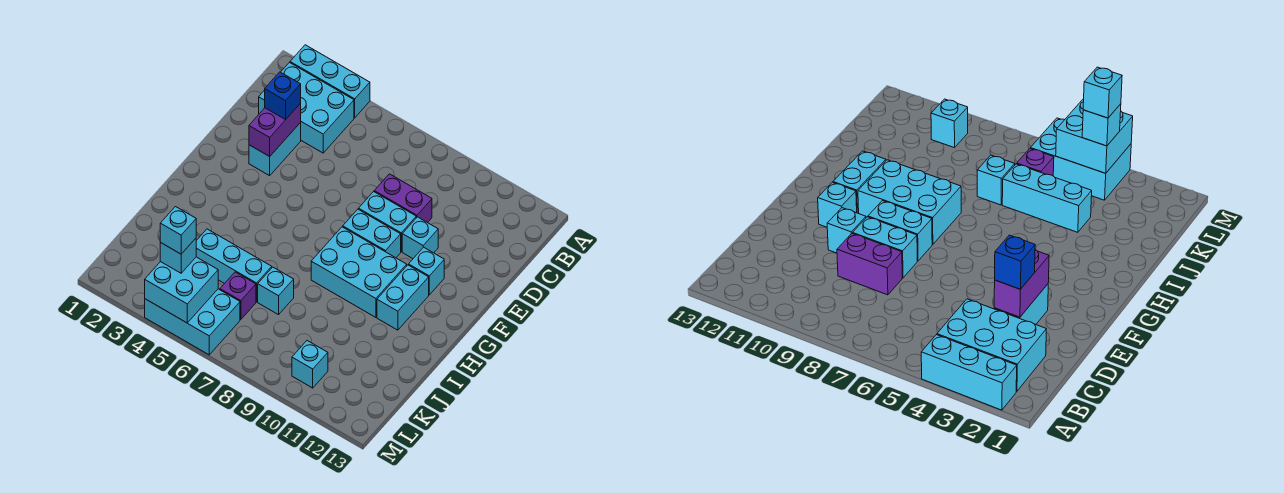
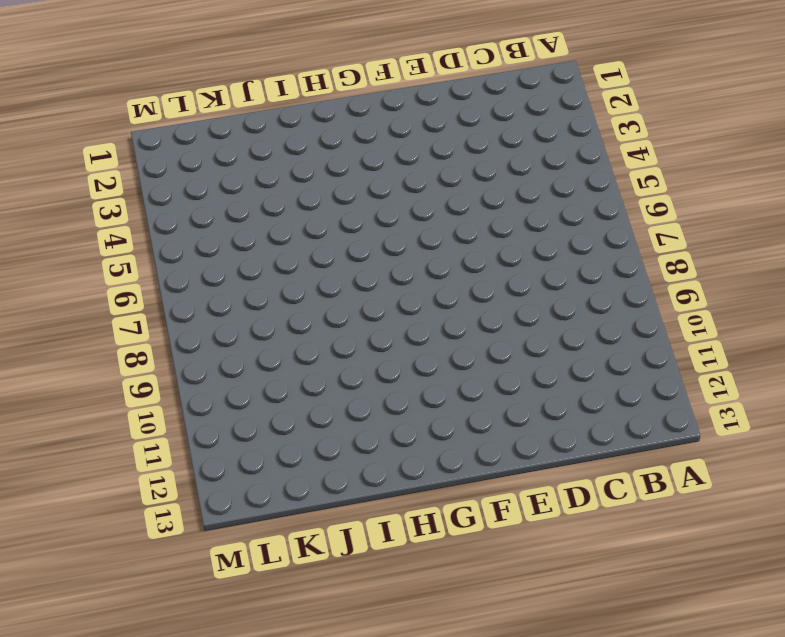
none -> cyan brick A2:A4 level 1
none -> cyan brick B2:C4 level 1
none -> cyan brick D3:E3 level 1

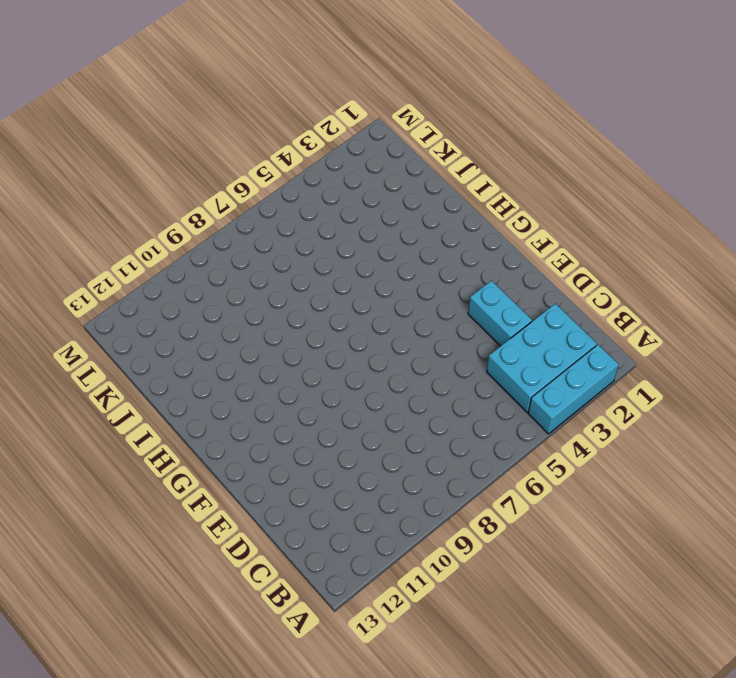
none -> purple brick D8:D9 level 1
none -> cyan brick E8:E9 level 1
none -> cyan brick E10 level 1

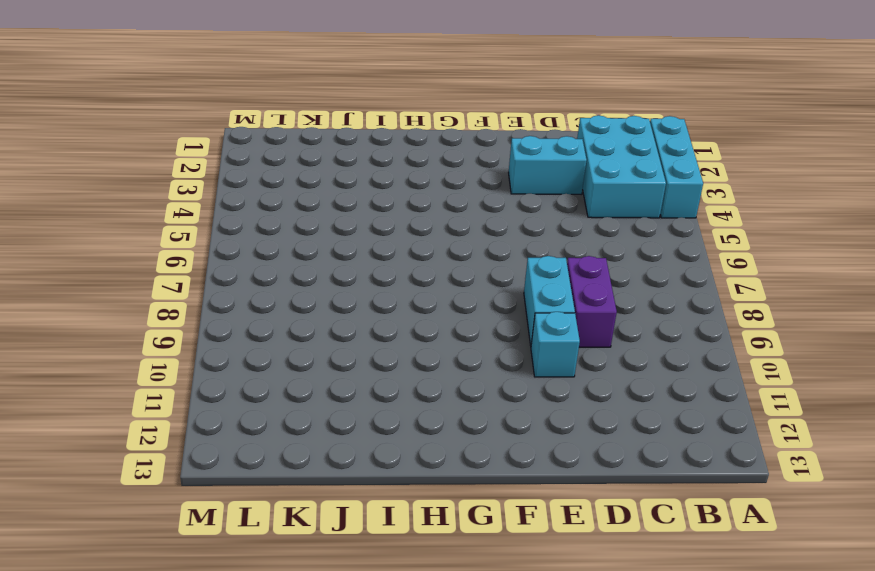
none -> cyan brick F8:F9 level 1
none -> cyan brick F11 level 1
none -> cyan brick G8:H10 level 1

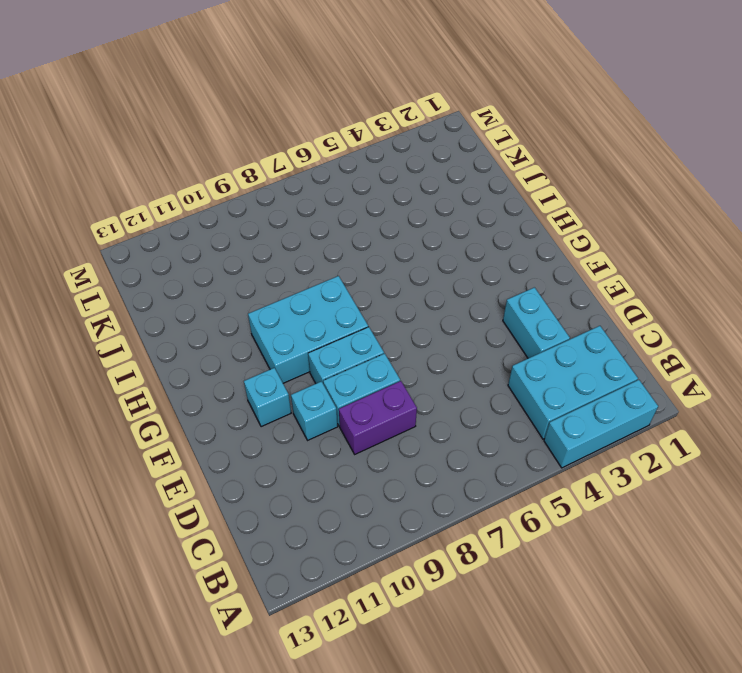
none -> cyan brick G11:H11 level 1
none -> cyan brick J4:J6 level 1
none -> cyan brick J7 level 1

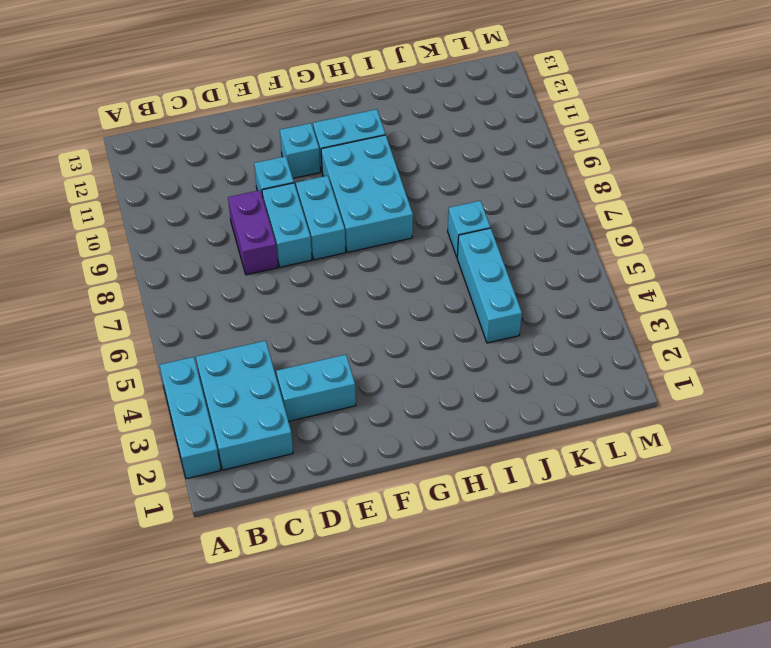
none -> purple brick K6 level 1
none -> cyan brick L4:M6 level 1
none -> cyan brick L10 level 1

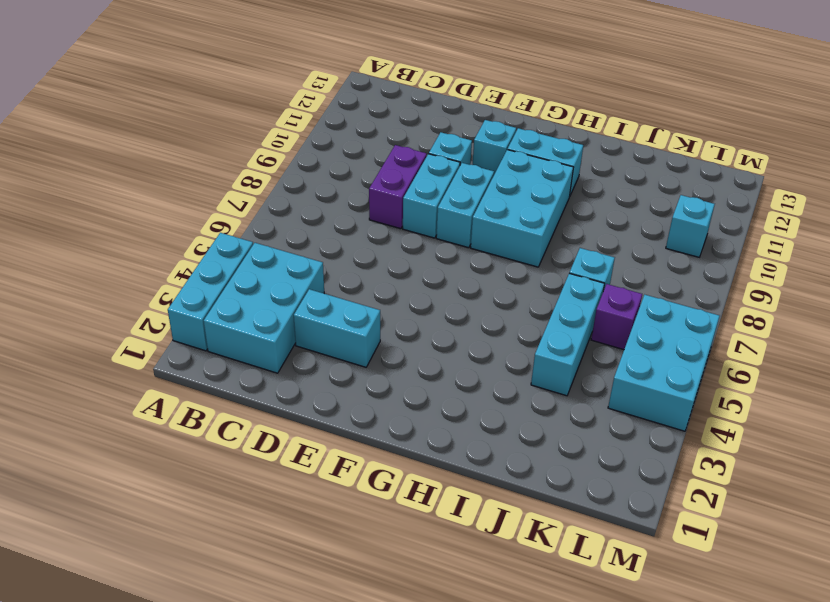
none -> purple brick D3:E3 level 2
none -> cyan brick L4:M5 level 2
none -> blue brick D3 level 3

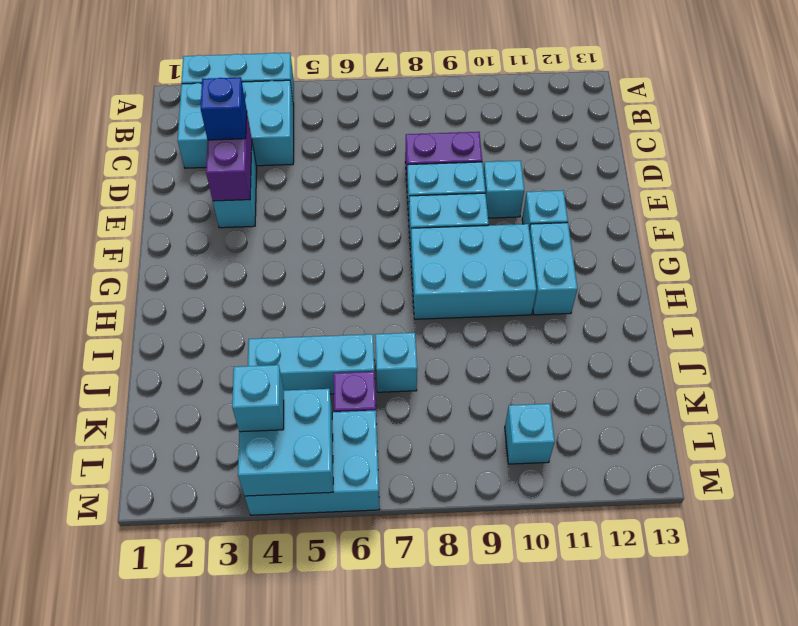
none -> cyan brick L4 level 4

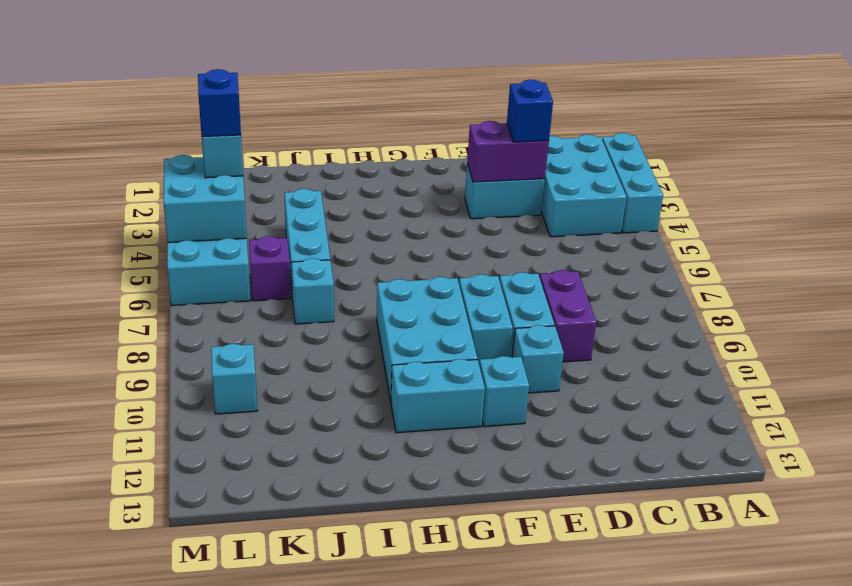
blue brick L4 level 4 -> cyan brick L4 level 4

